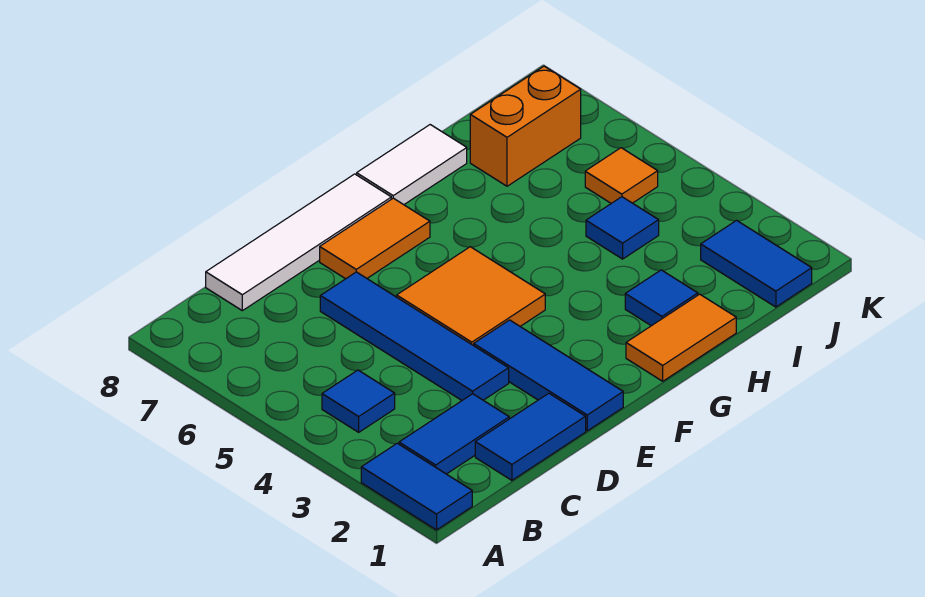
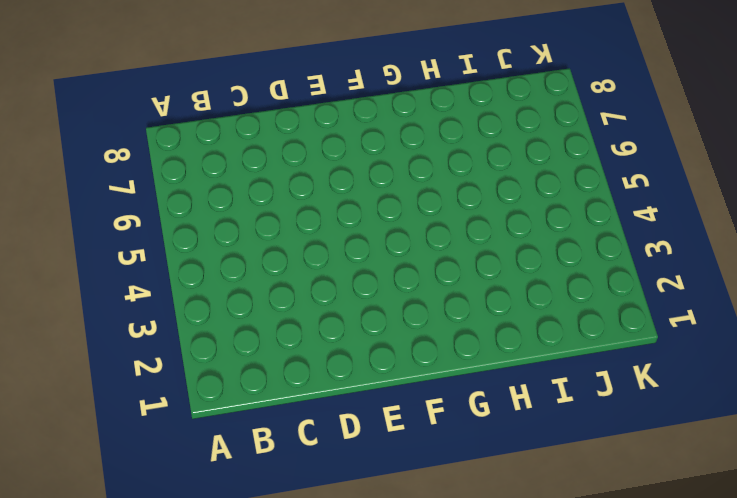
none -> blue tile A1:A2 level 1
none -> blue tile B2:C2 level 1
none -> blue tile B4 level 1

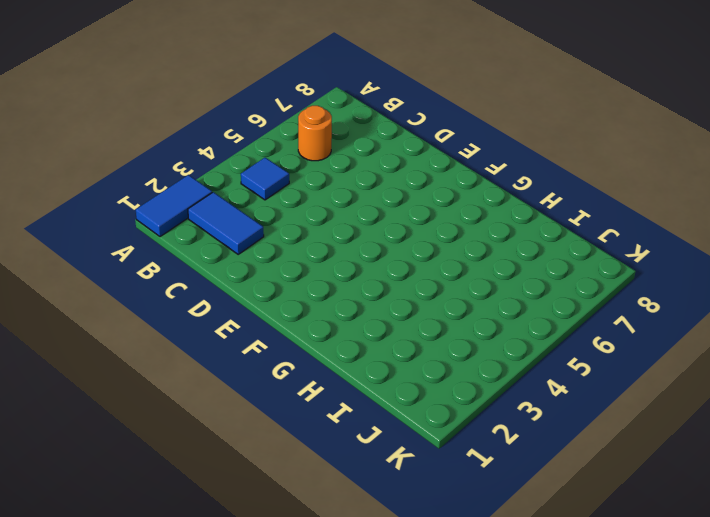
orange round brick B6 level 1 -> none
none -> blue tile C1:D1 level 1
none -> white tile C8:F8 level 1
none -> blue tile D3:D6 level 1

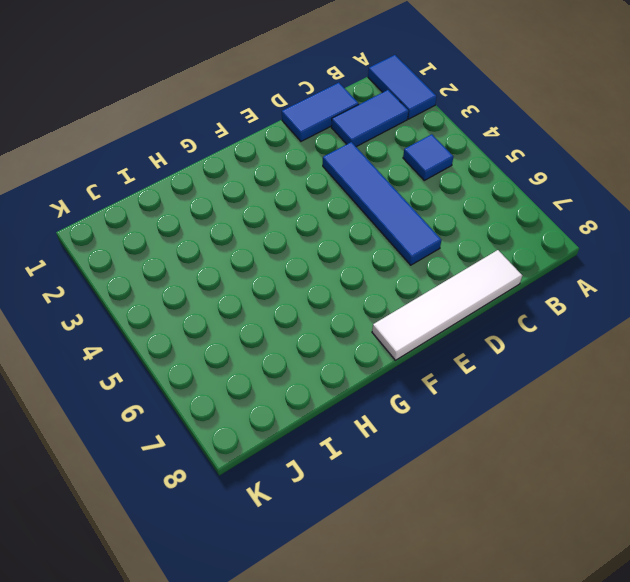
none -> blue tile E1:E3 level 1
none -> orange tile E4:F5 level 1
none -> orange tile E7:F7 level 1

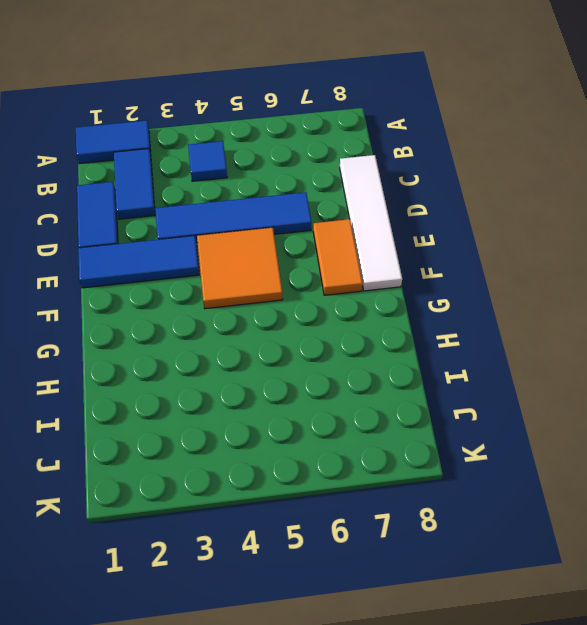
none -> orange tile G1:H1 level 1
none -> white tile G8:H8 level 1
none -> blue tile H2 level 1

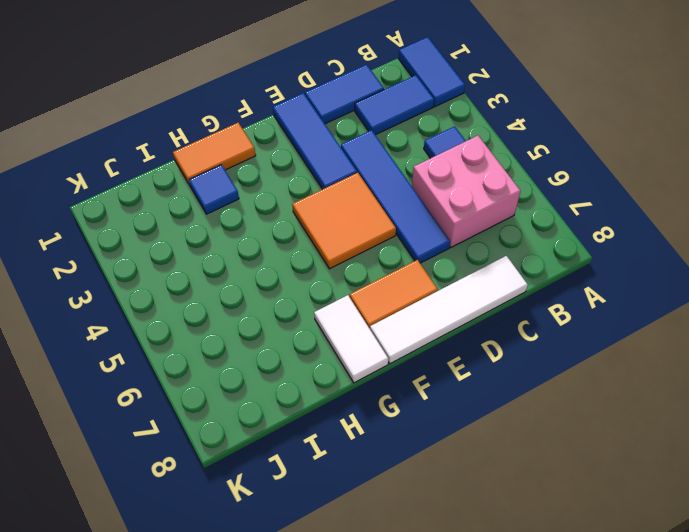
pink brick B5:C6 level 1 -> none
white tile G7:G8 level 1 -> white tile G8:H8 level 1
none -> blue tile I4 level 1
none -> orange brick I7:J7 level 1
none -> blue tile J1:J2 level 1

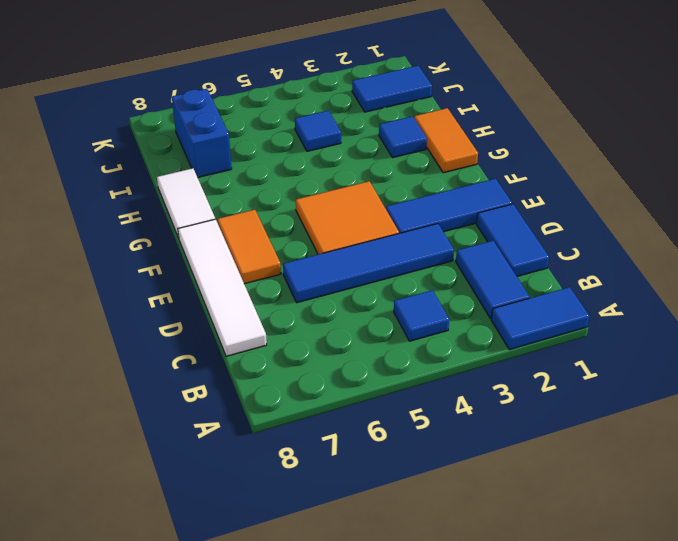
blue brick I7:J7 level 1 -> orange brick I7:J7 level 1
none -> orange tile J5 level 1

